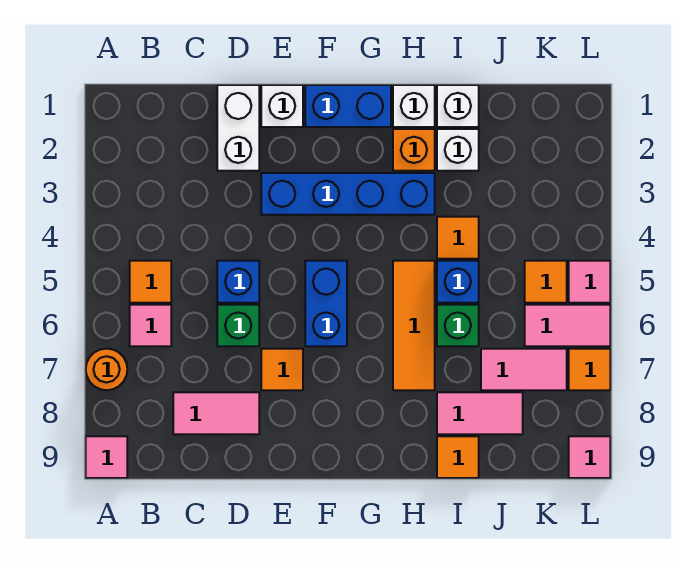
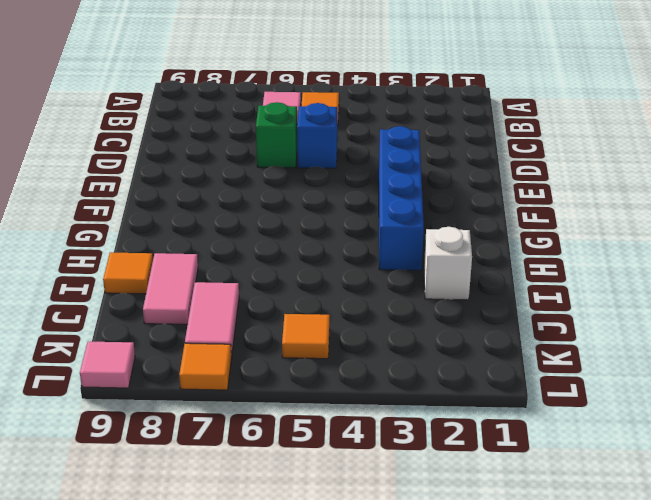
none -> orange round brick A7 level 1
none -> pink tile A9 level 1
none -> pink tile C8:D8 level 1

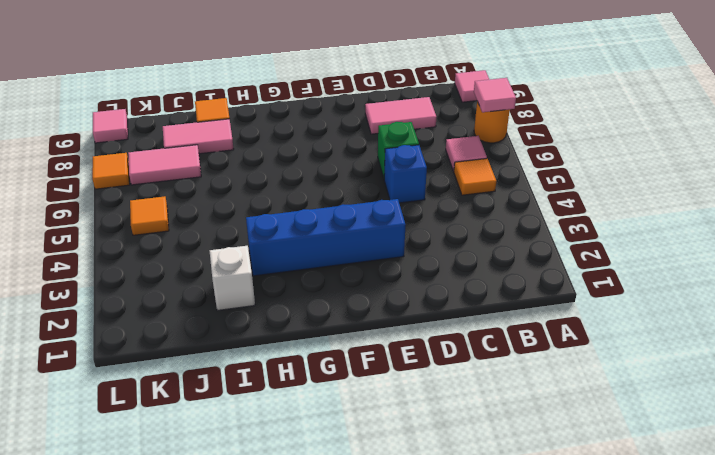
pink tile A7 level 2 -> pink tile L5 level 1
none -> white brick D1:D2 level 1
none -> white brick E1 level 1
none -> orange tile E7 level 1

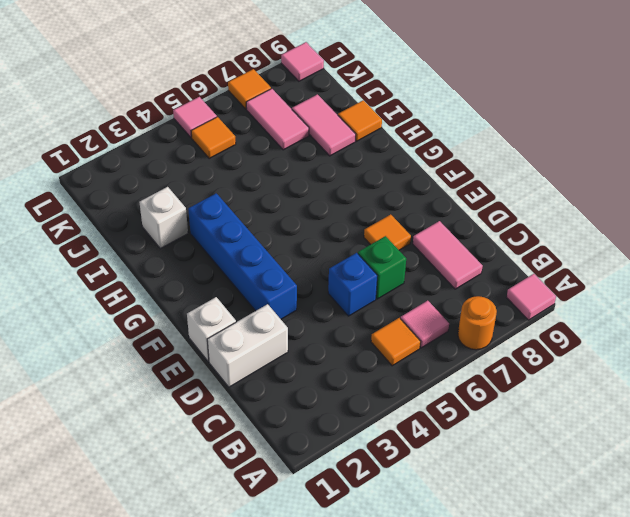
none -> blue brick F1:G1 level 1
none -> blue brick F5:F6 level 1
none -> white brick H1 level 1

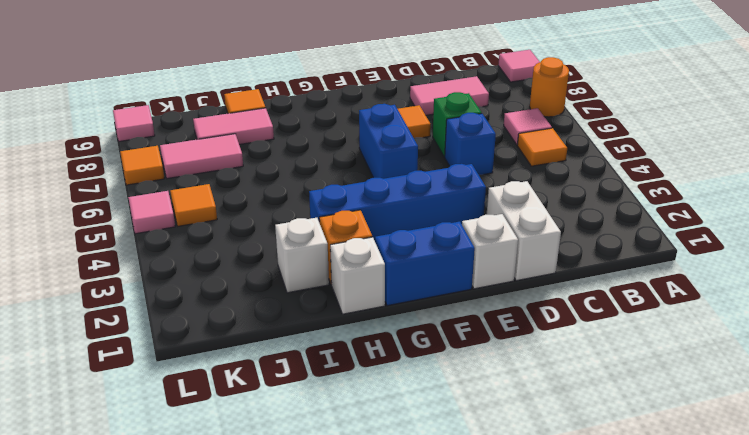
none -> orange tile H5:H7 level 1
none -> white brick I1 level 1
none -> orange tile I4 level 1

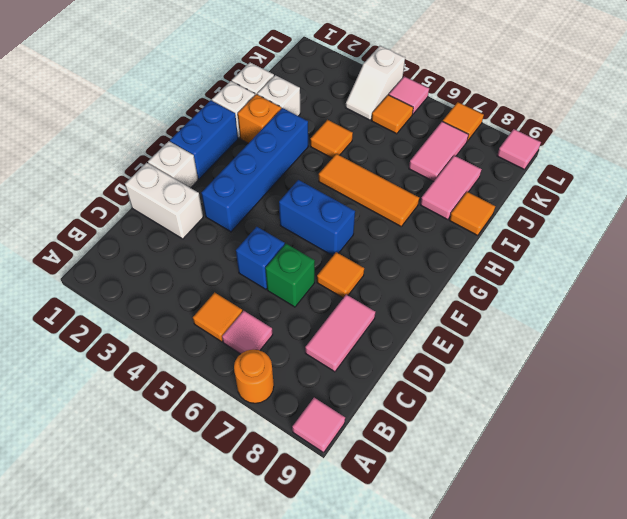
white slope K4:L4 level 1 top L -> none
none -> blue brick I5 level 1
none -> green brick I6 level 1
none -> pink tile K6:L6 level 1

